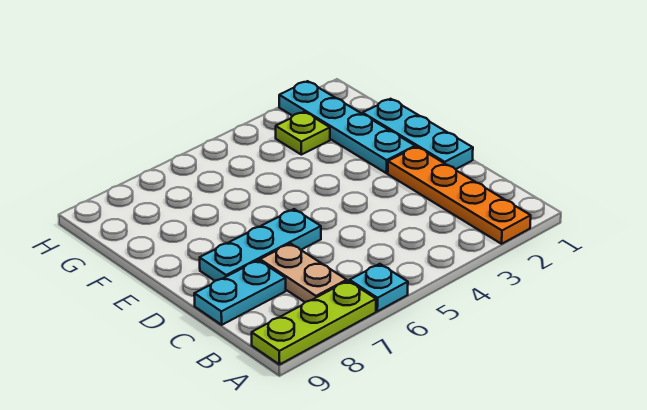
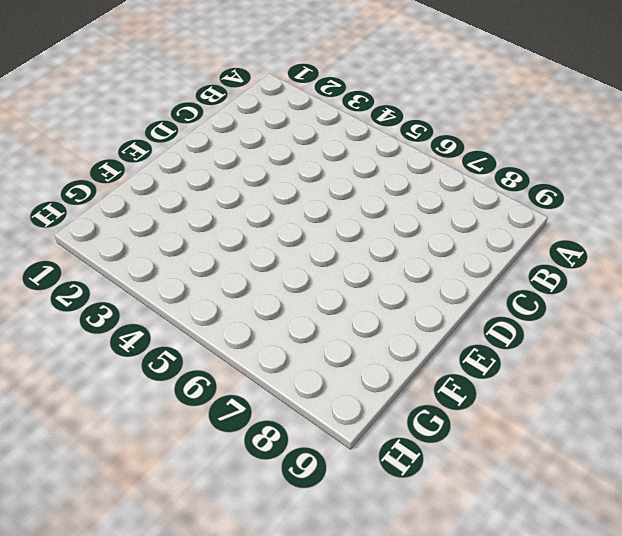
none -> orange plate A2:D2 level 1
none -> cyan plate A6 level 1

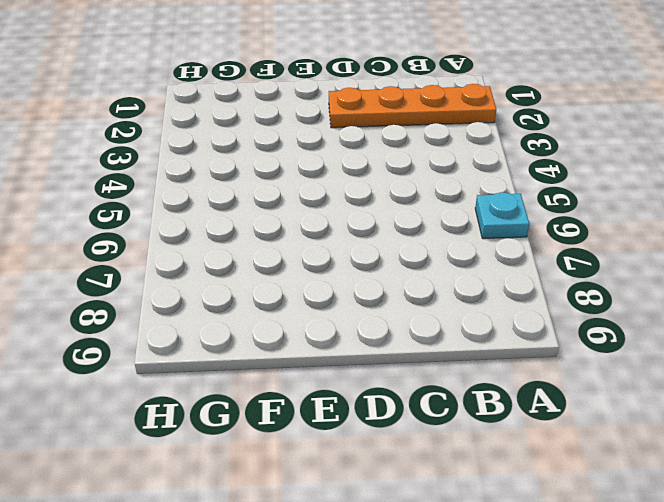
none -> lime plate A7:A9 level 1
none -> tan plate B7:C7 level 1

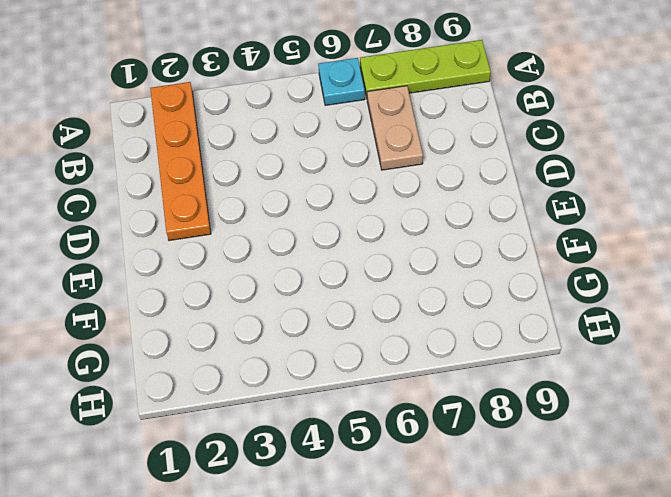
none -> cyan plate C8:C9 level 1
none -> cyan plate D1:F1 level 1

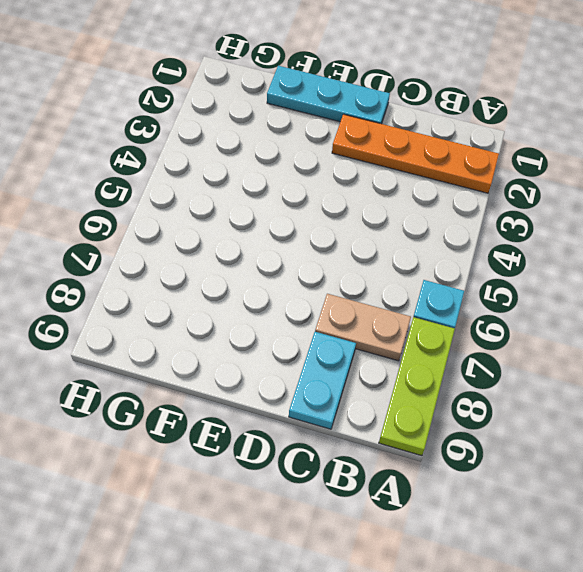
none -> cyan plate D6:D8 level 1
none -> cyan plate E2:H2 level 1

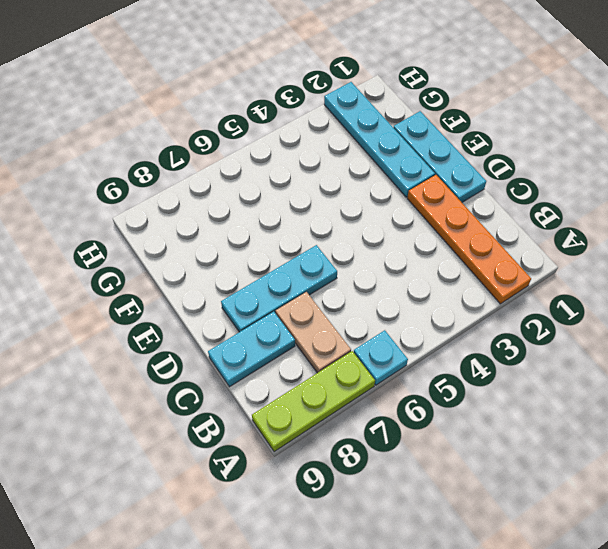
none -> lime plate G3 level 1

